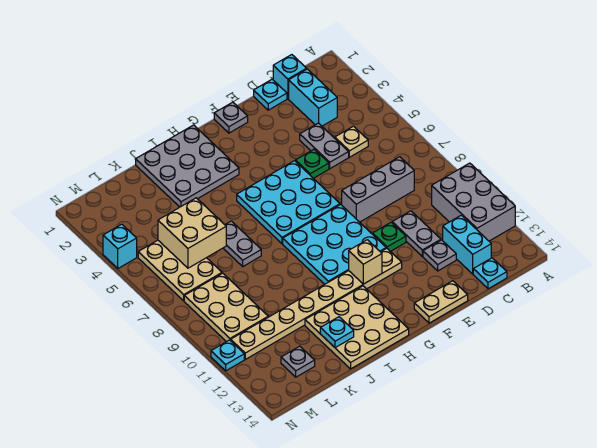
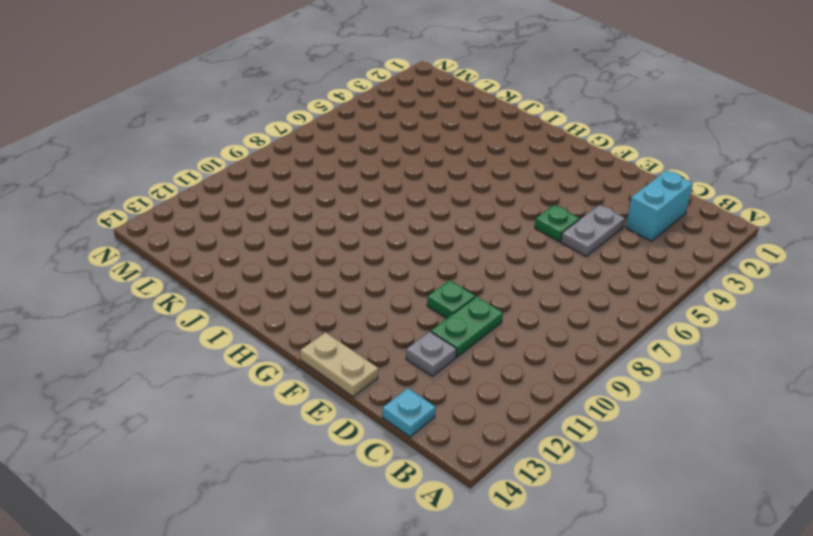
green plate D10:D11 level 1 -> grey plate D10:D11 level 1
none -> grey brick A10:B12 level 1
none -> cyan brick C1 level 1
none -> tan plate C5 level 1

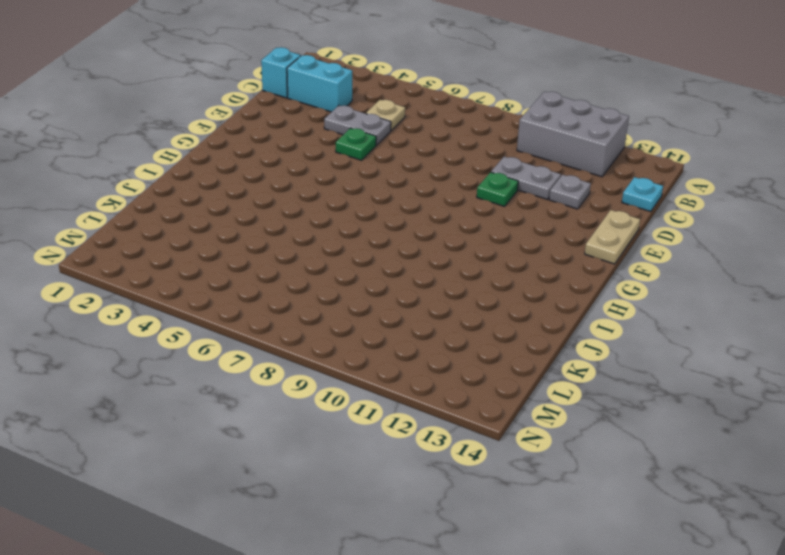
none -> grey brick C8:E8 level 1
none -> cyan brick C12:C13 level 1
none -> cyan plate D1 level 1

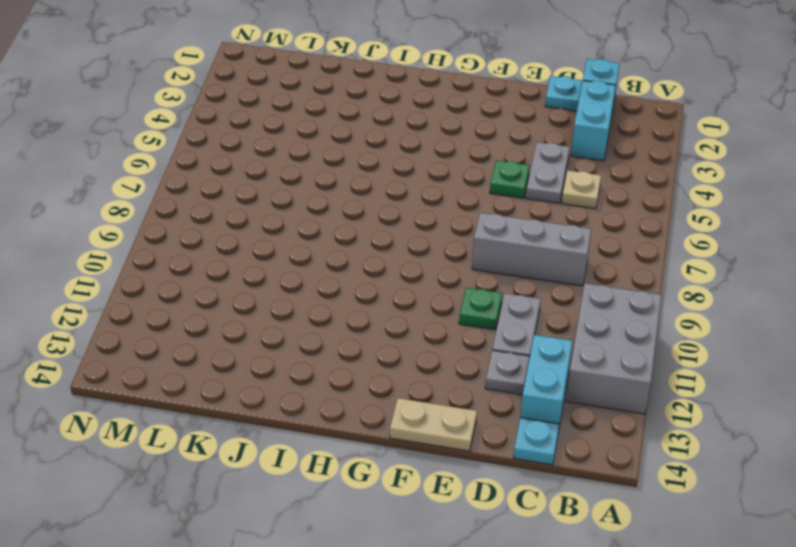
none -> grey plate F1 level 1
none -> cyan plate F5:H7 level 1
none -> cyan plate F8:H10 level 1

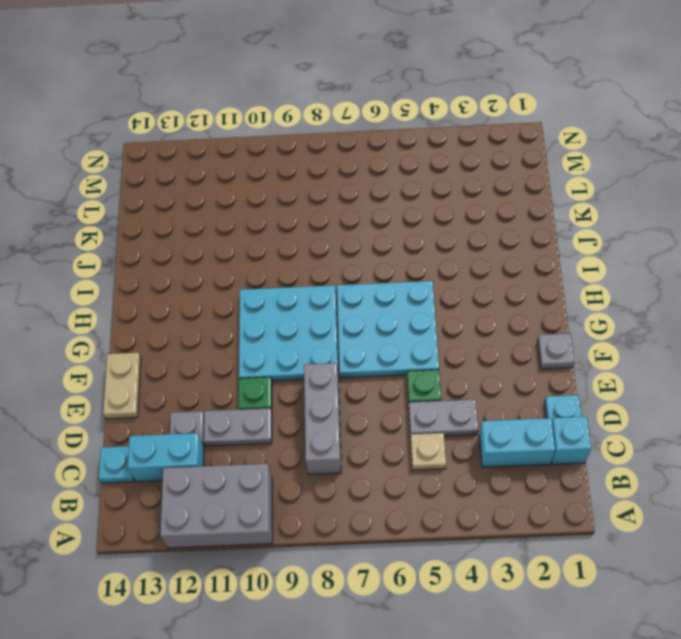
none -> tan plate F11:M11 level 1
none -> grey plate H1:J3 level 1
none -> tan plate H12:J14 level 1

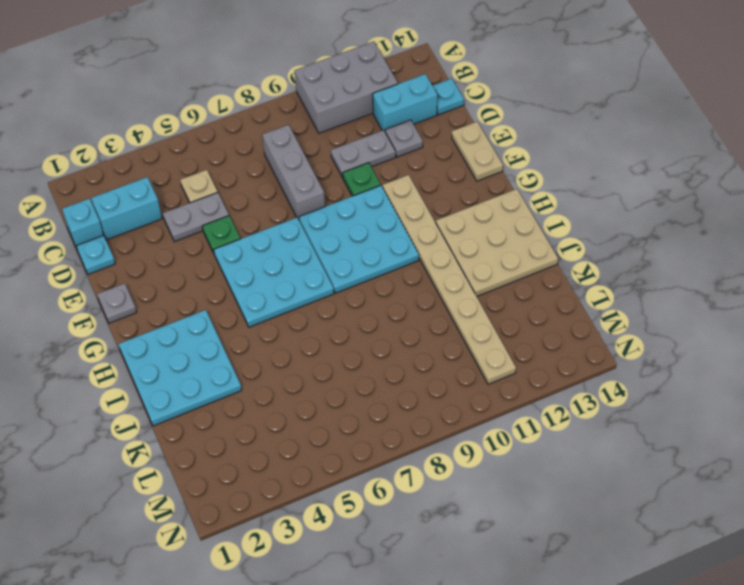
cyan plate H1:J3 level 1 -> grey plate H1:J3 level 1
none -> grey plate J6:J7 level 1
none -> tan plate L5:M7 level 1
none -> tan plate L8:M10 level 1

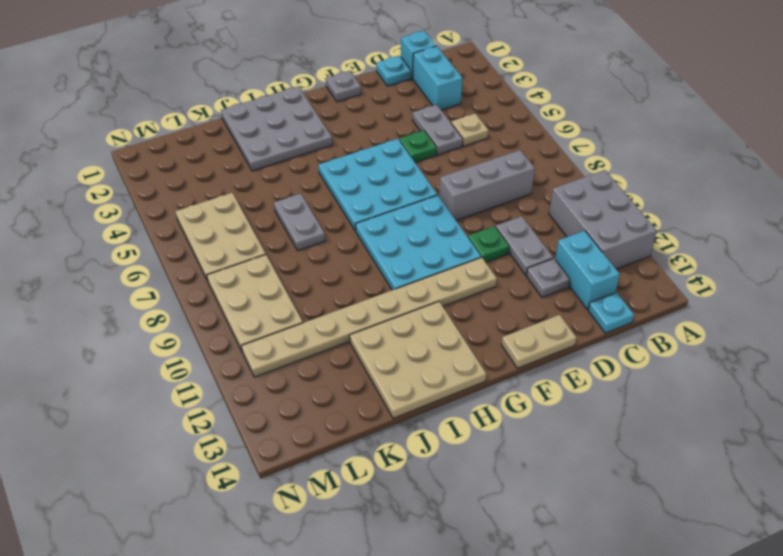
none -> grey plate L13 level 1
none -> cyan brick N4 level 1
none -> cyan plate N11 level 1

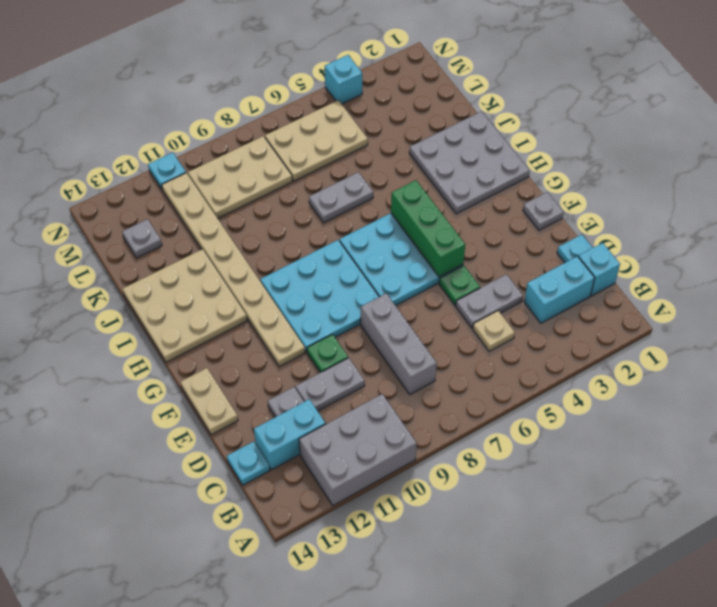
green brick F5:H5 level 2 -> none
none -> tan brick G11 level 2
none -> cyan plate J13 level 2
none -> tan brick K5:L6 level 2

